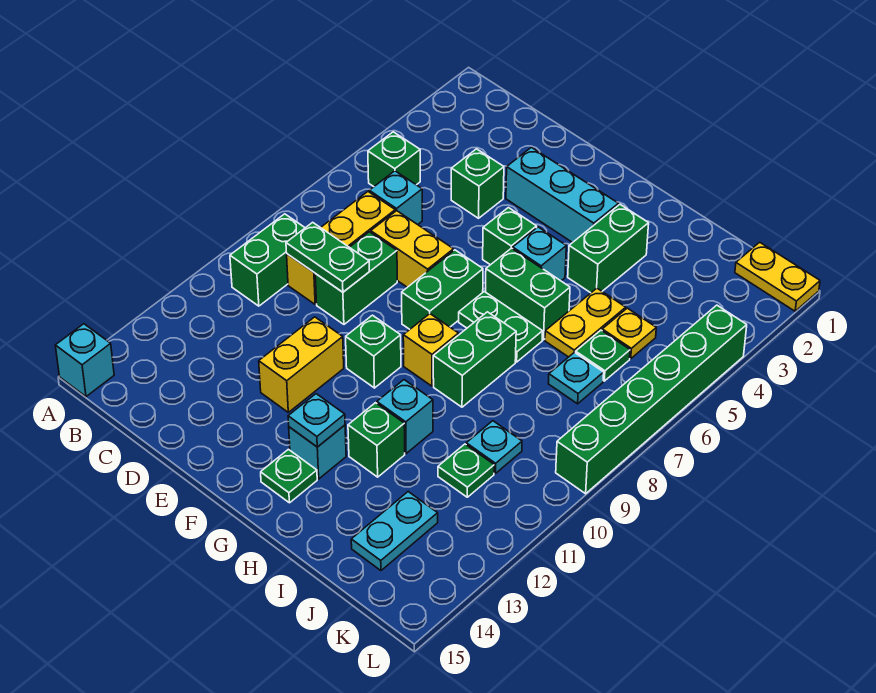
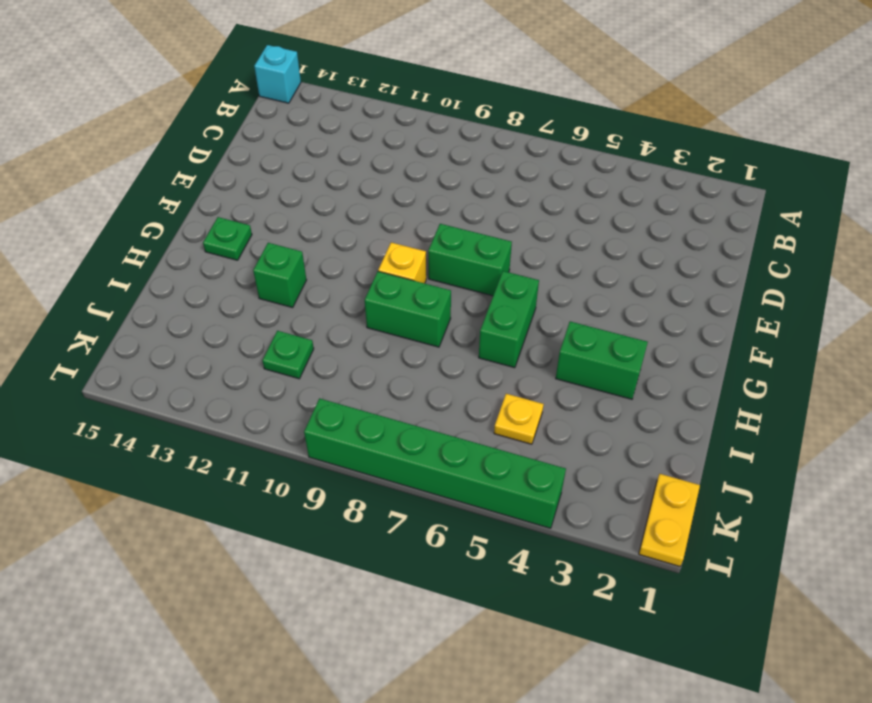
none -> green brick B5 level 1
none -> green brick B9:B10 level 1
none -> cyan brick C6 level 1
none -> yellow brick C7:C9 level 1

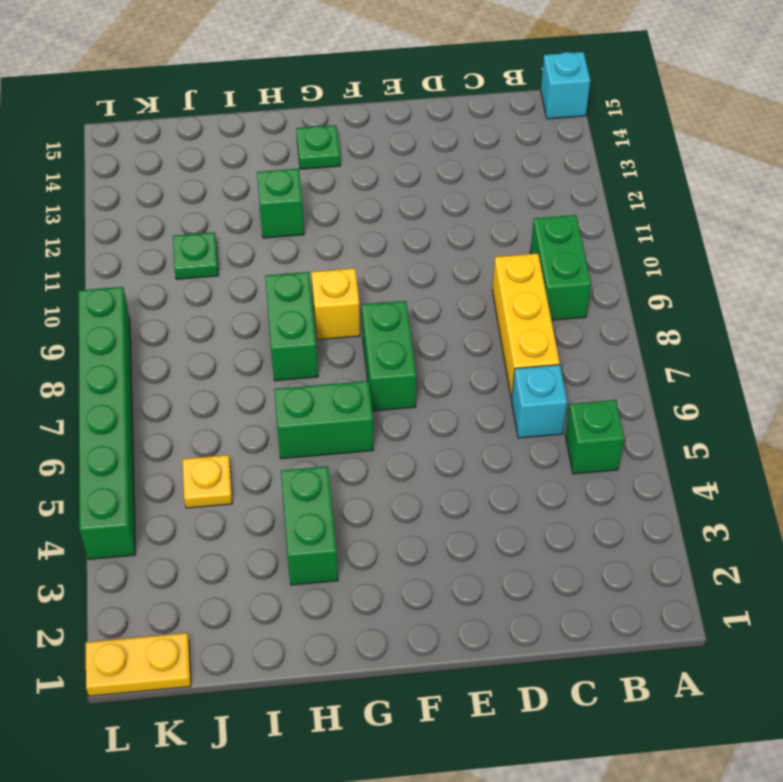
none -> green brick D4 level 1
none -> yellow brick D7:E7 level 1
none -> green brick D8:D9 level 1
none -> cyan brick E3:G3 level 1

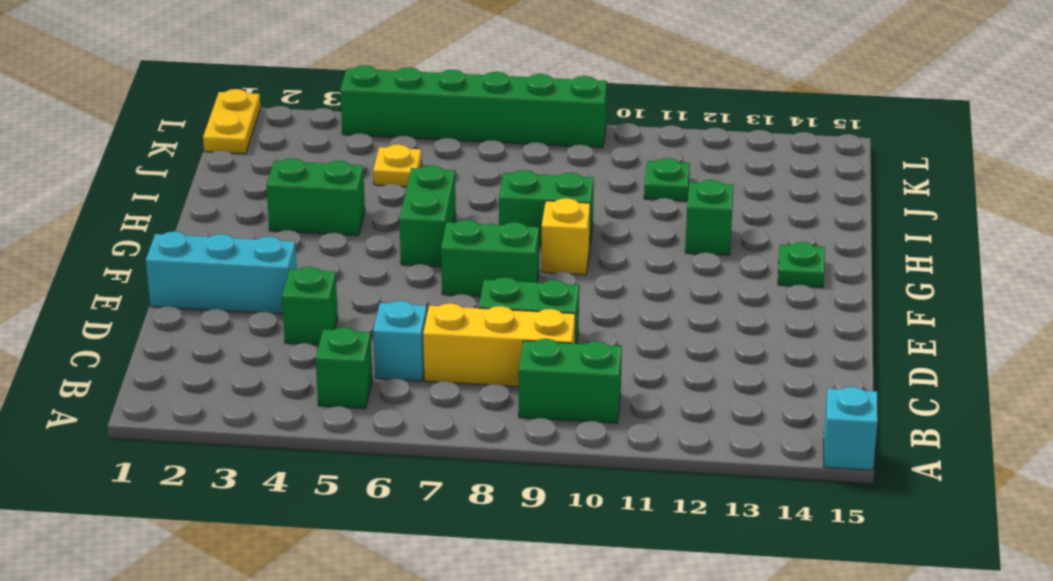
cyan brick E1:E3 level 1 -> cyan brick E3:G3 level 1
none -> yellow brick D7:E7 level 1
none -> yellow brick E11:E12 level 1
none -> green brick F5 level 1
none -> green brick F10 level 1

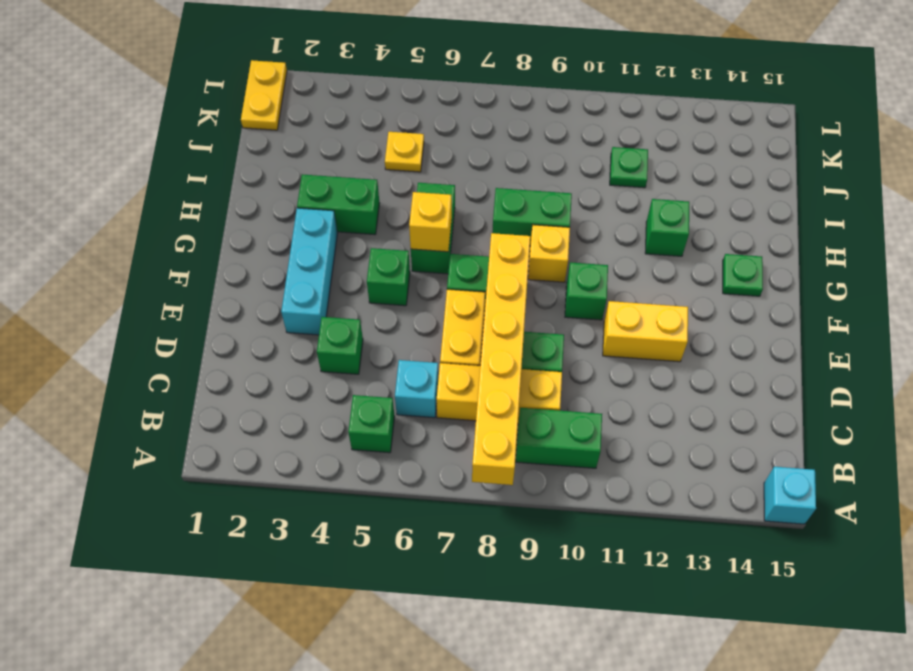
yellow brick A8:F8 level 2 -> none
yellow brick G6 level 2 -> none
none -> cyan brick G5 level 1
none -> green plate G7:H7 level 1
none -> cyan brick G13 level 1
none -> cyan brick H11 level 1

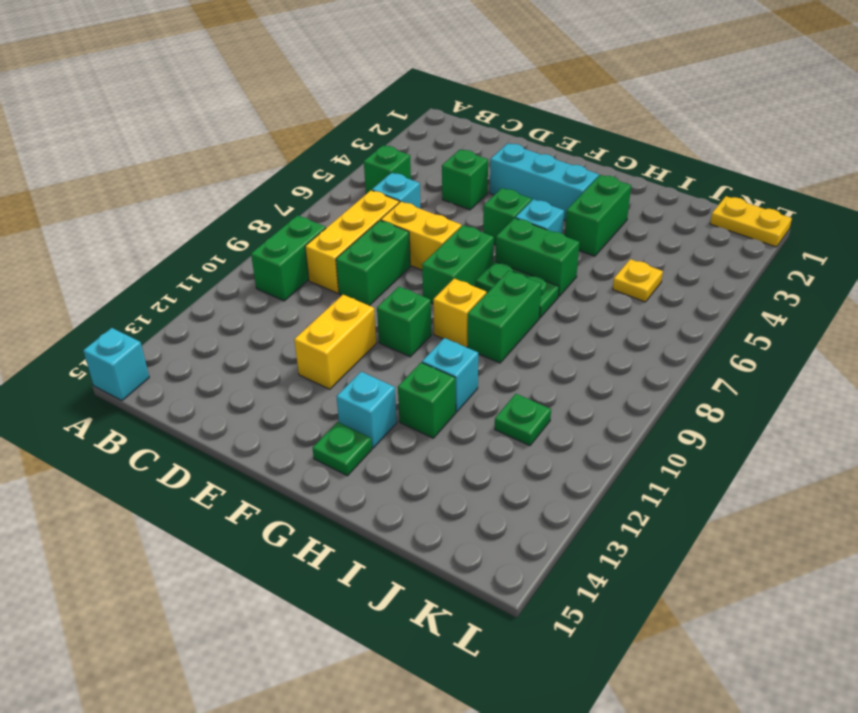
none -> yellow plate I5:I6 level 1
none -> green plate J6 level 1
none -> cyan plate J7 level 1
none -> cyan plate J10 level 1

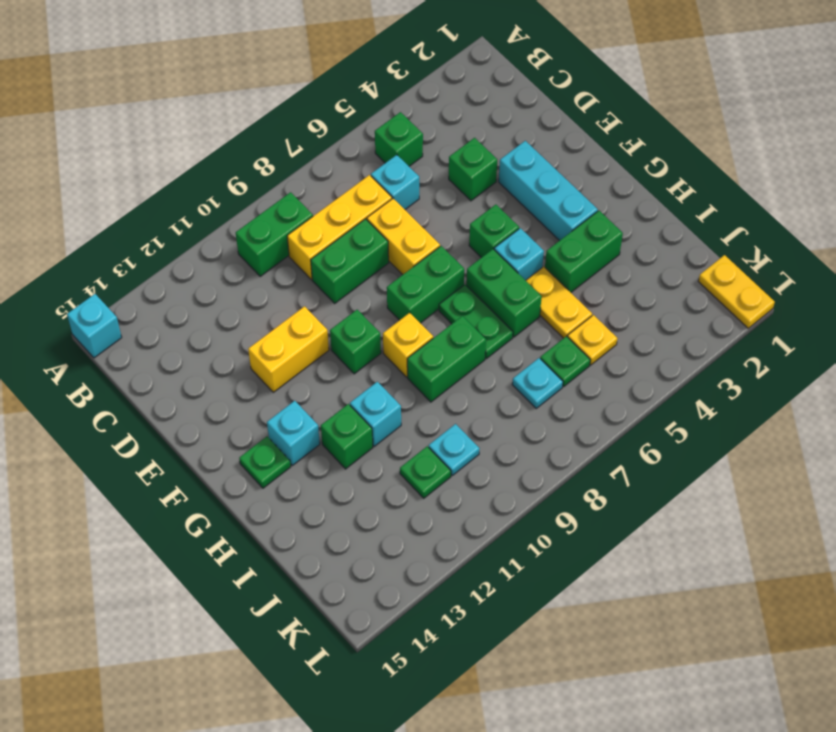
yellow plate H5:I5 level 1 -> yellow plate I5:I6 level 1
none -> cyan plate J13:J14 level 1
none -> green brick L4:L9 level 1
none -> green plate C9:D9 level 2
none -> cyan plate G13 level 2

